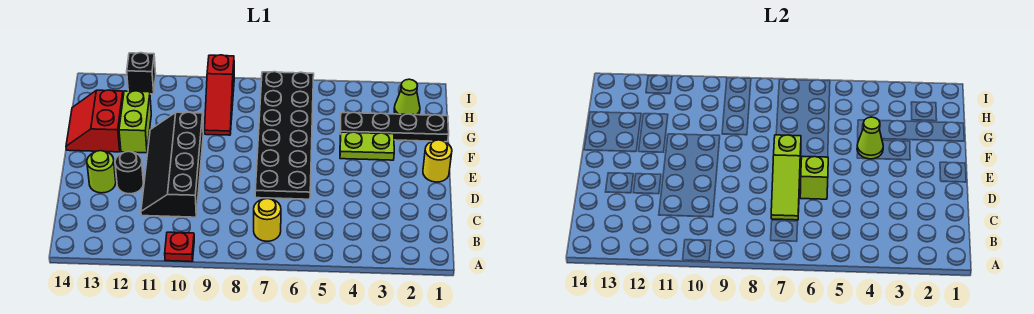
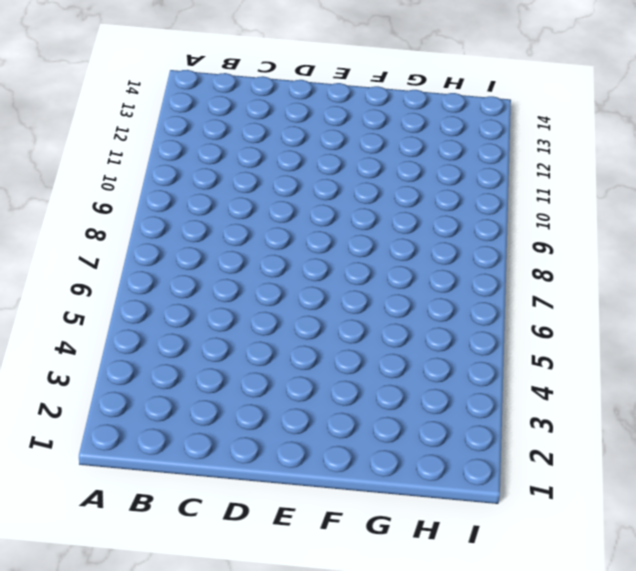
none -> red plate A10 level 1
none -> yellow round brick B7 level 1
none -> black slope C10:F11 level 1 top 10

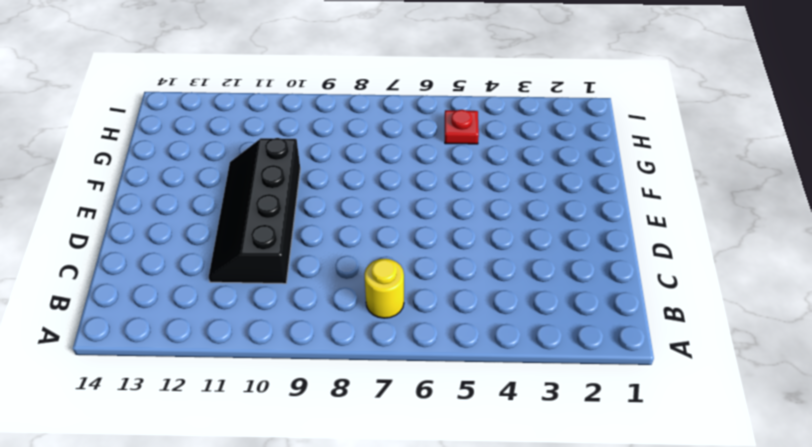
red plate H5 level 1 -> red plate A10 level 1
none -> black plate D6:I7 level 1
none -> black round brick D12 level 1
none -> lime round brick D13 level 1

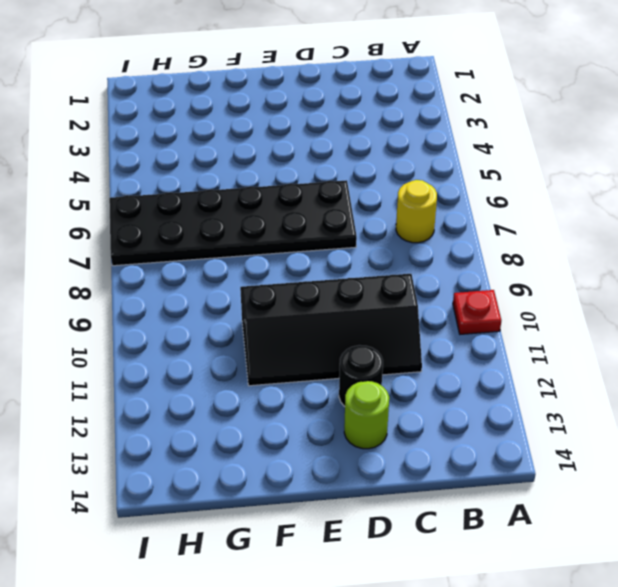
none -> yellow round brick E1 level 1
none -> lime plate F3:F4 level 1
none -> lime brick F12:G12 level 1

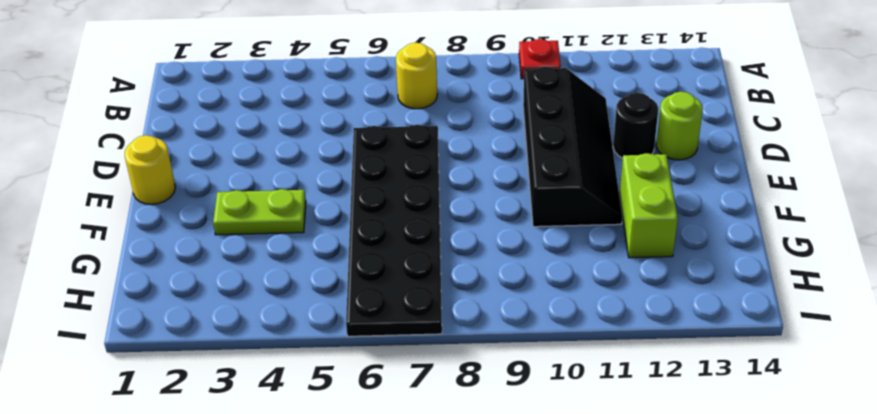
none -> red slope F13:G14 level 1 top 13
none -> black plate G1:G4 level 1
none -> red slope G9:I9 level 1 top I

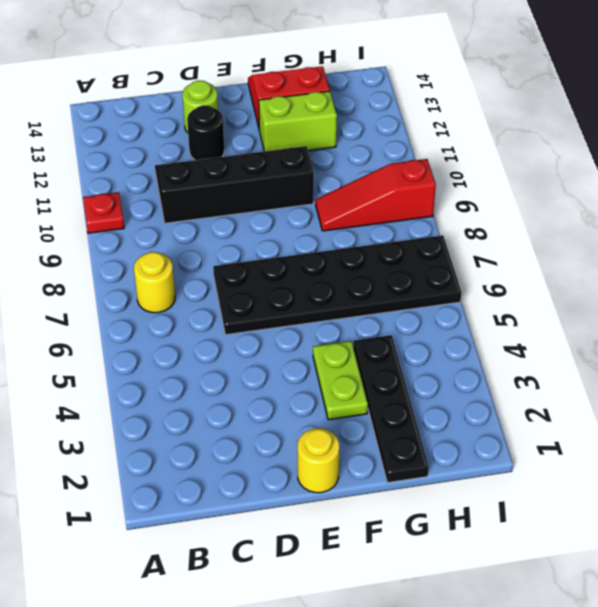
none -> lime cone H2 level 1
none -> black brick I12 level 1
none -> lime slope C7:E7 level 2 top E

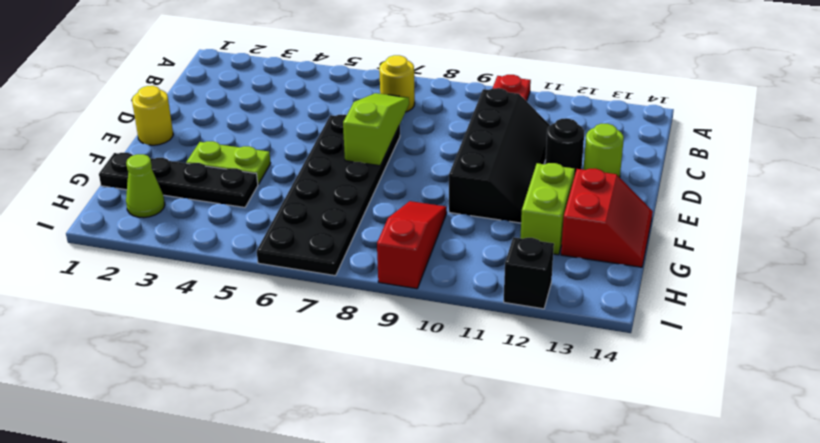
none -> lime brick D6 level 2
none -> lime cone F4 level 2

